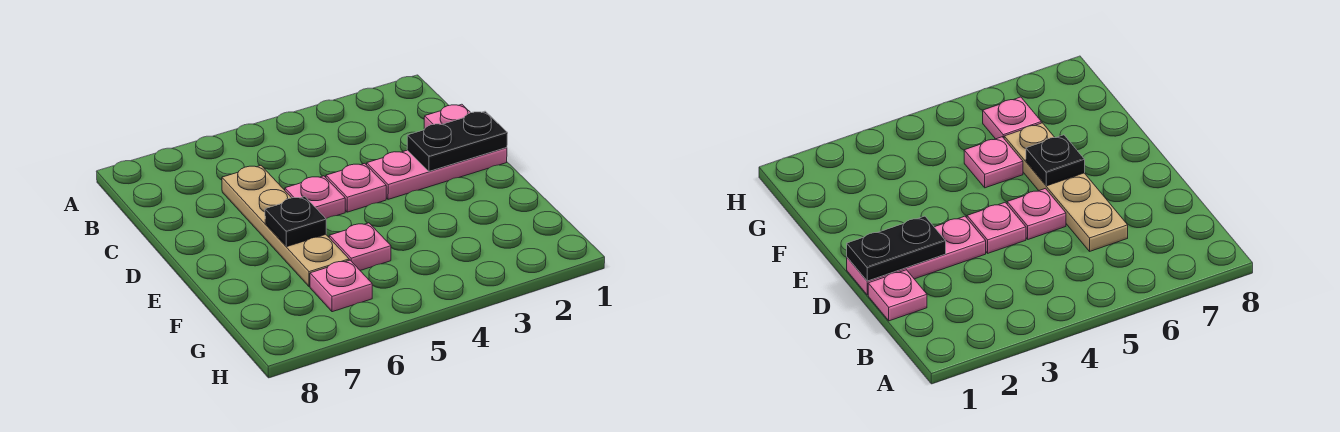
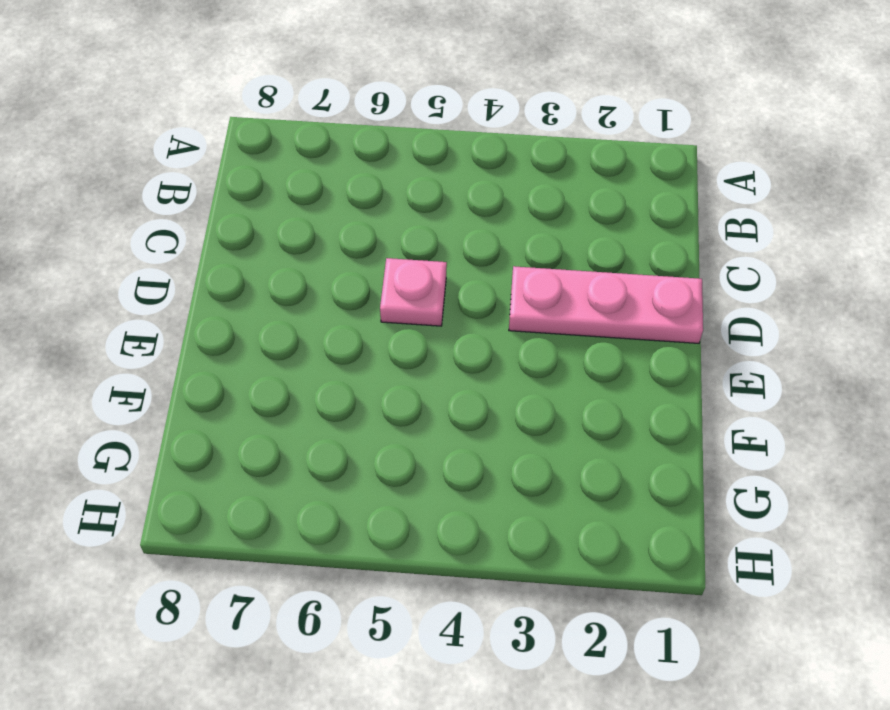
none -> pink plate C1 level 1
none -> tan plate C6:F6 level 1

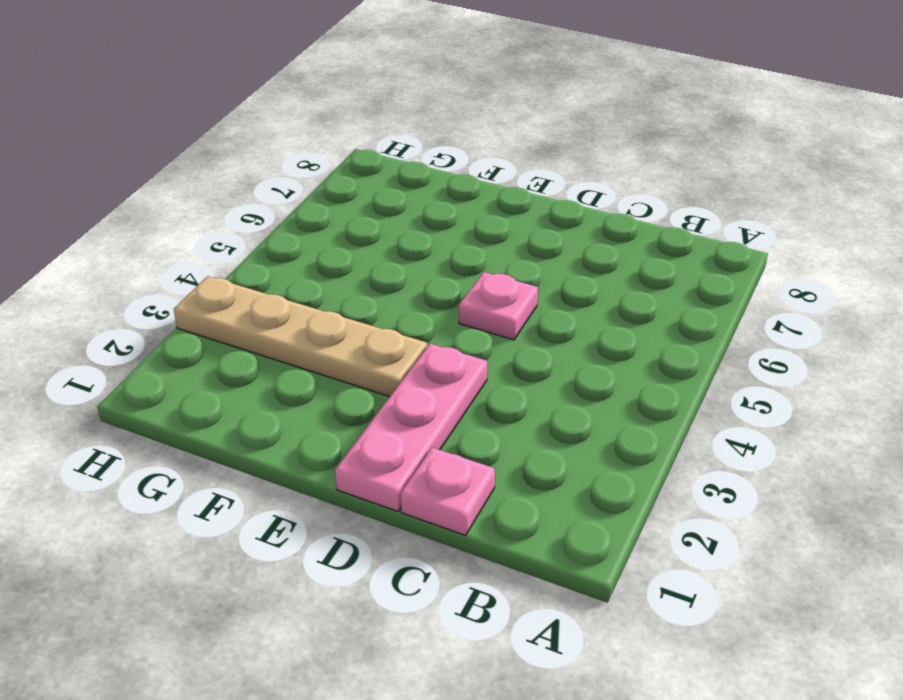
tan plate E3:H3 level 1 -> tan plate C6:F6 level 1
none -> pink plate D4 level 1
none -> pink plate F5 level 1

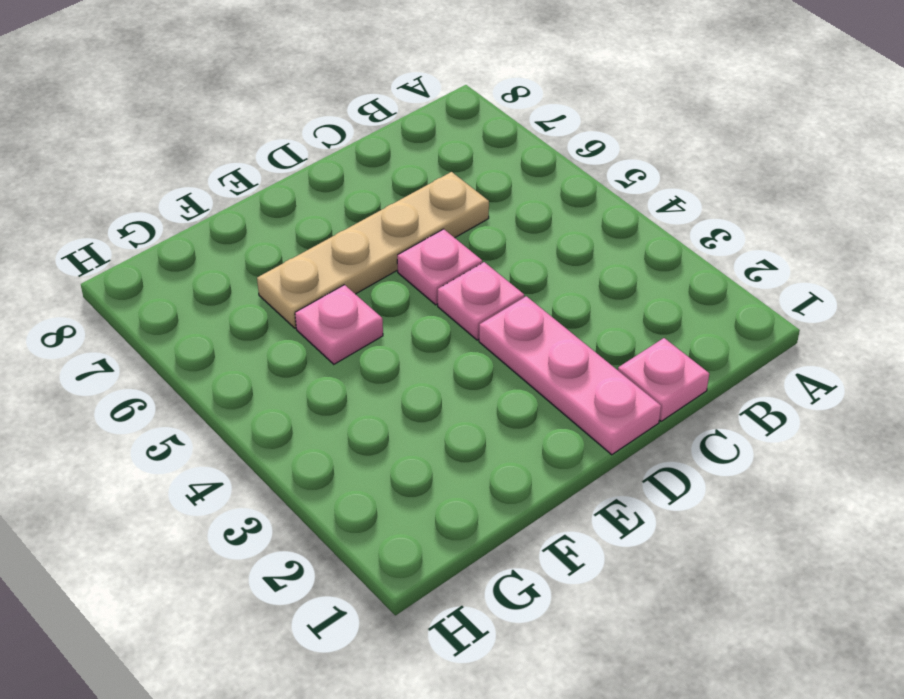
none -> pink plate G6 level 1
none -> black plate D1:D2 level 2

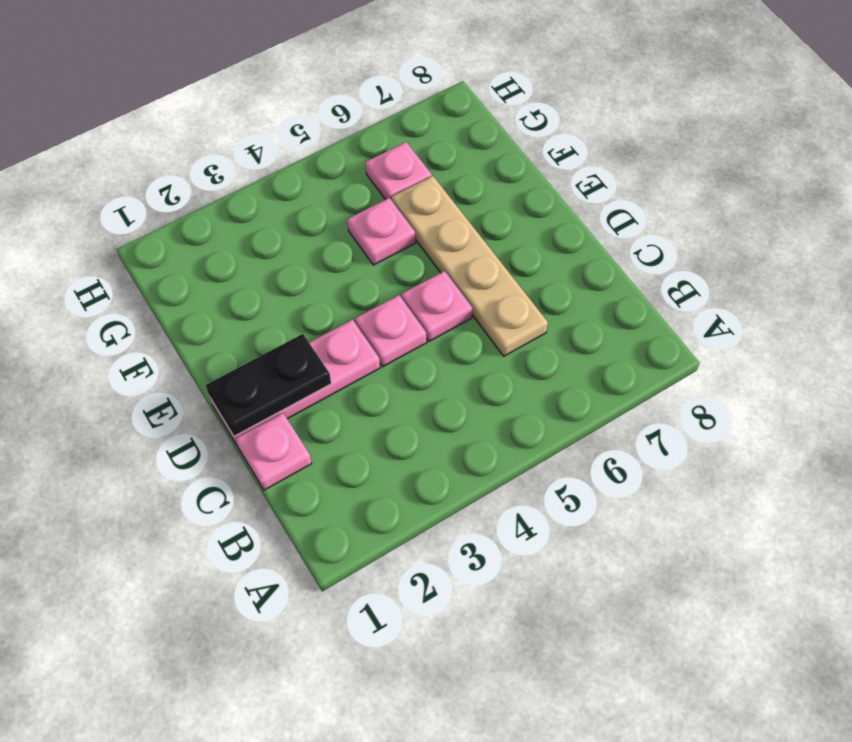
none -> black plate E6 level 2

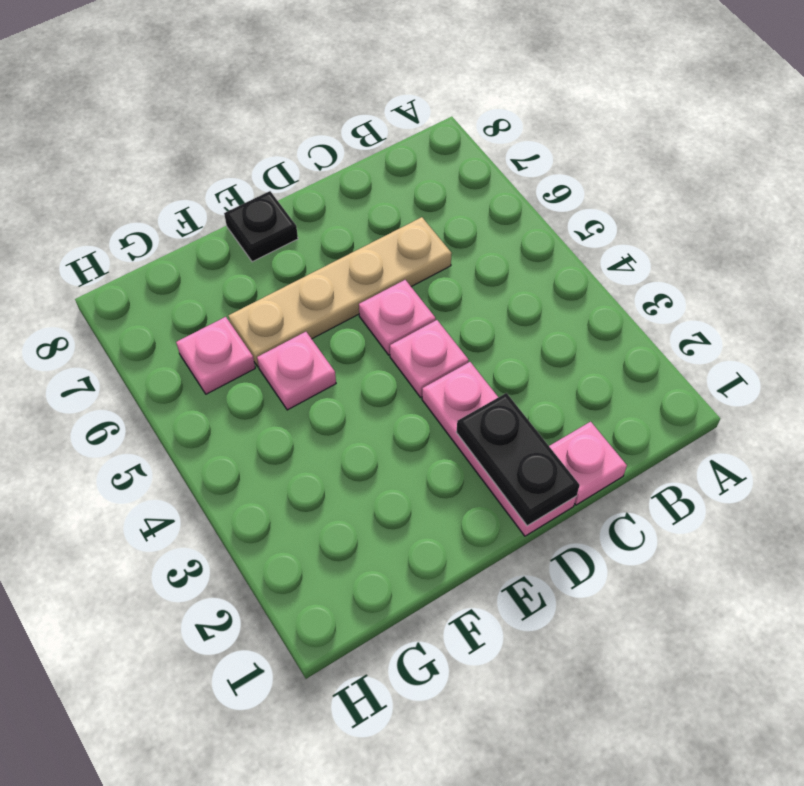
black plate E8 level 1 -> black plate E6 level 2

